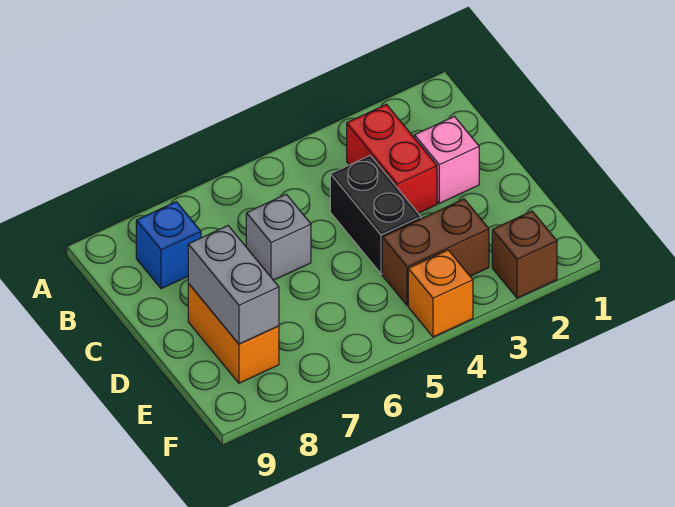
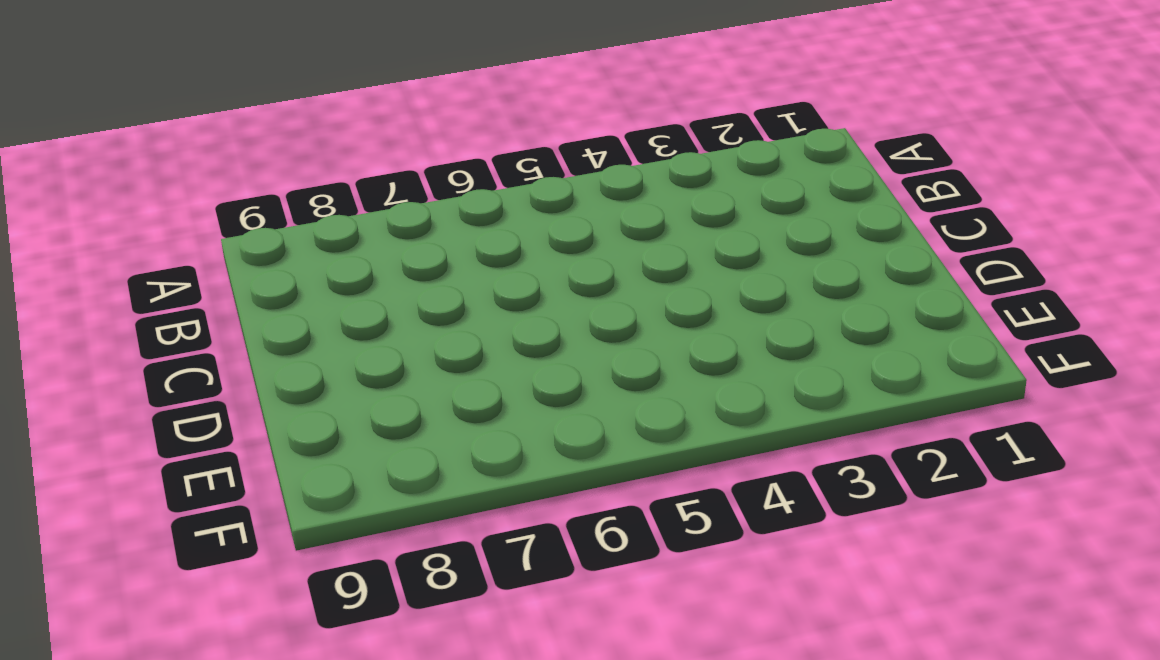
none -> red brick B3:C3 level 1
none -> blue brick B8 level 1

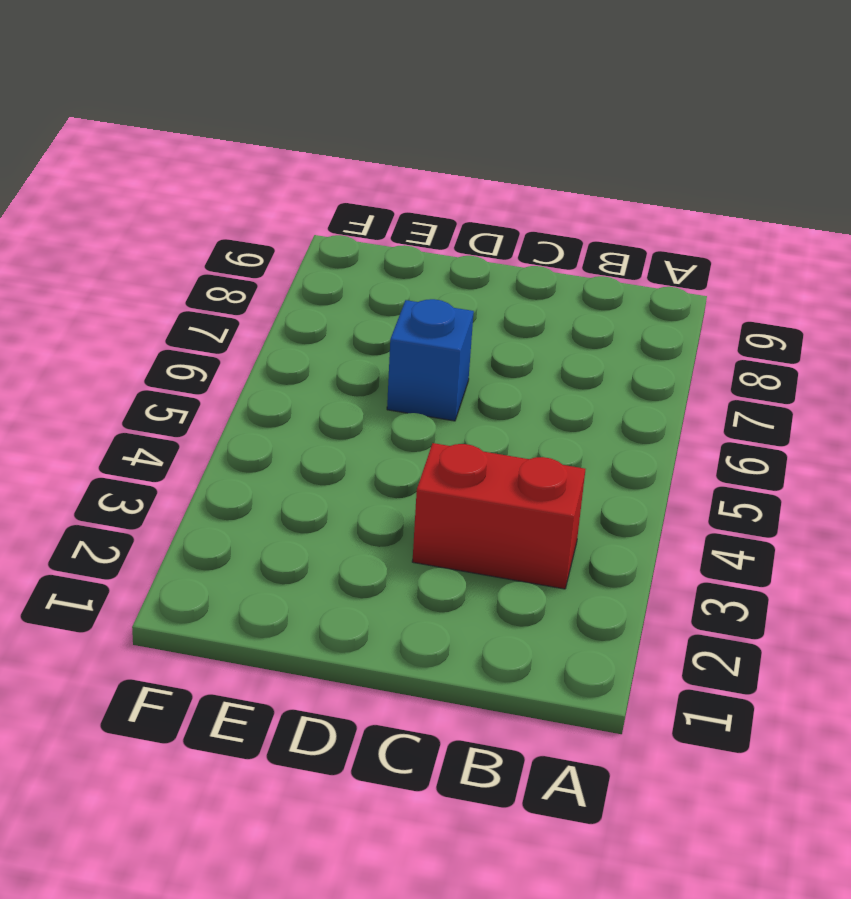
blue brick D6 level 1 -> blue brick B8 level 1
none -> pink brick C2 level 1
none -> black brick C4:D4 level 1

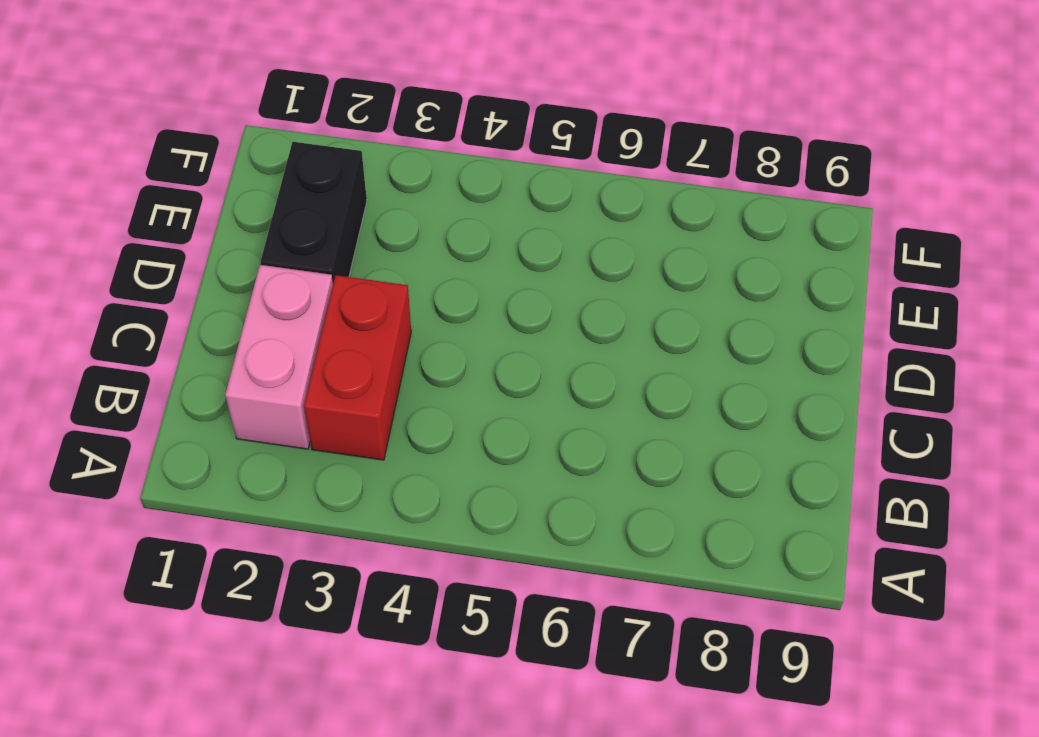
pink brick B2:C2 level 1 -> pink brick C2 level 1
black brick D2:E2 level 1 -> black brick C4:D4 level 1
none -> blue brick B8 level 1
none -> grey brick C6 level 1

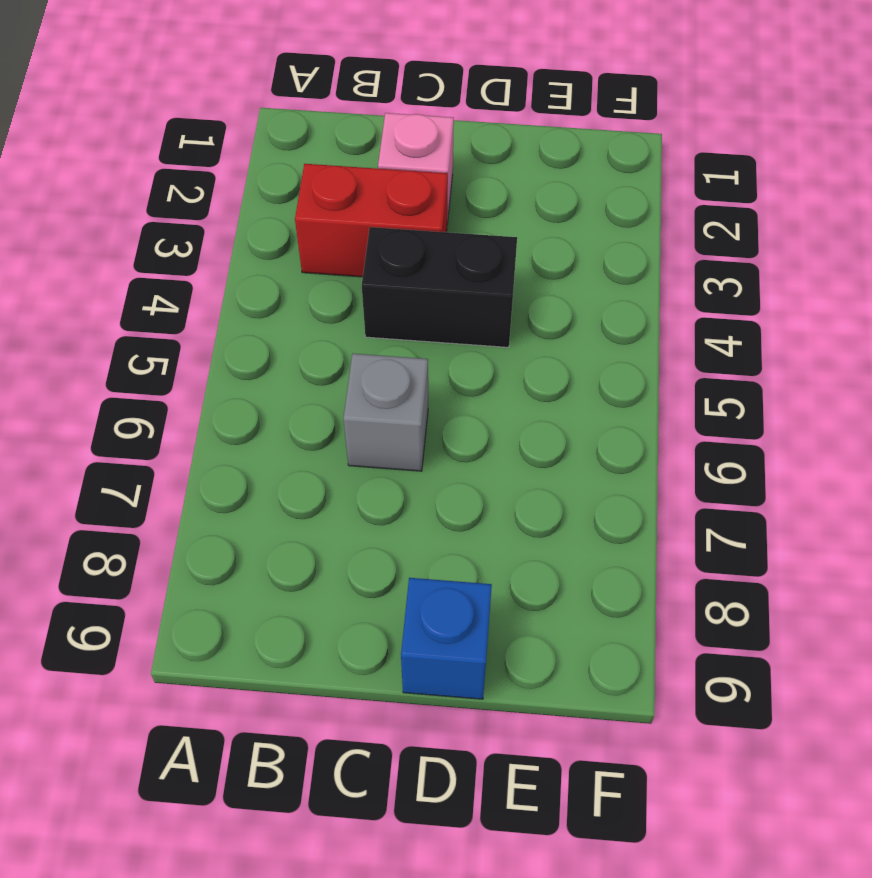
blue brick D9 level 1 -> blue brick B8 level 1
none -> orange brick D8:E8 level 1
none -> brown brick E3:E4 level 1

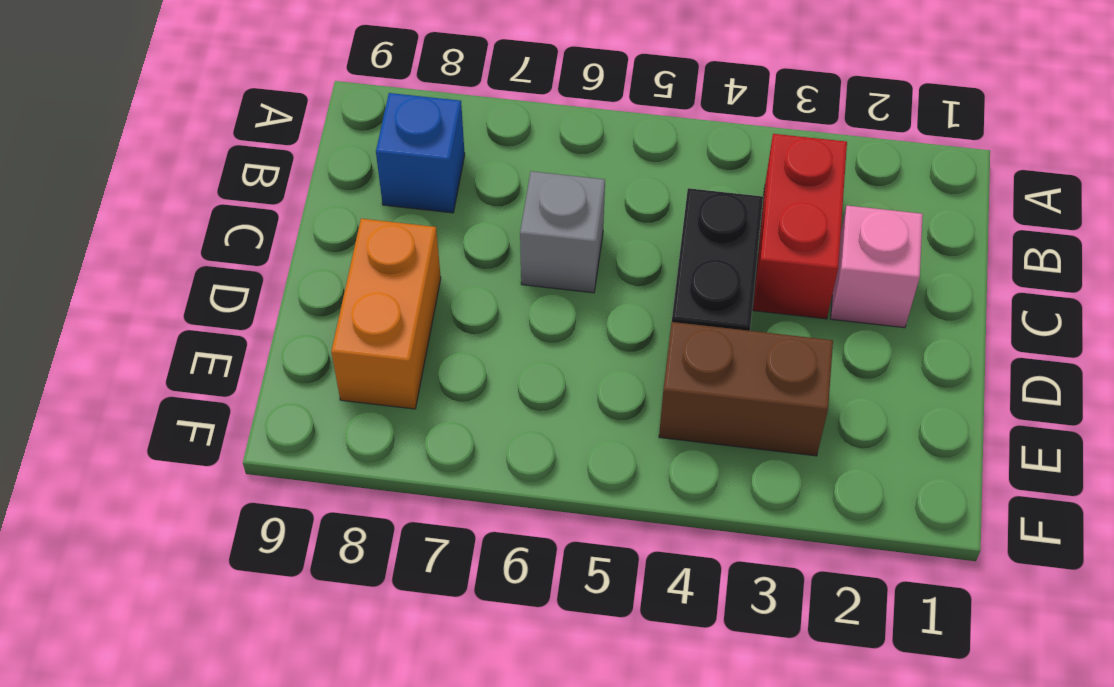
none -> brown brick F2 level 1
none -> orange brick F4 level 1

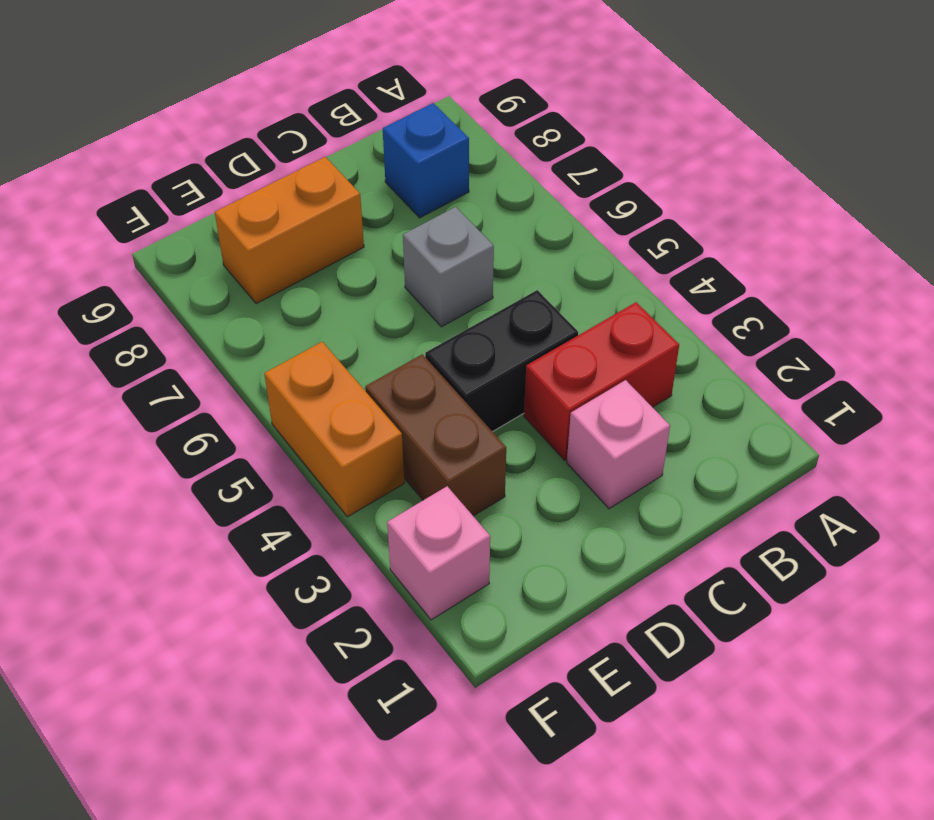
pink brick F2 level 1 -> brown brick F2 level 1
orange brick F4:F5 level 1 -> orange brick F4 level 1
none -> grey brick D8:E8 level 2

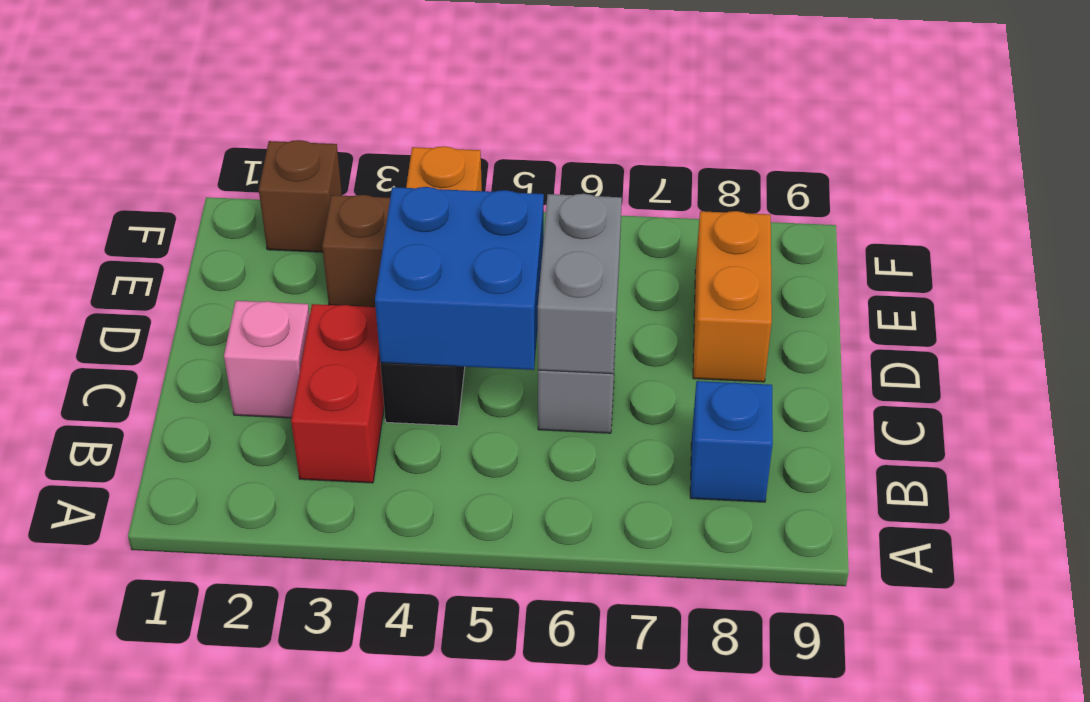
blue brick C4:D5 level 2 -> none
grey brick C6:D6 level 2 -> grey brick D8:E8 level 2

